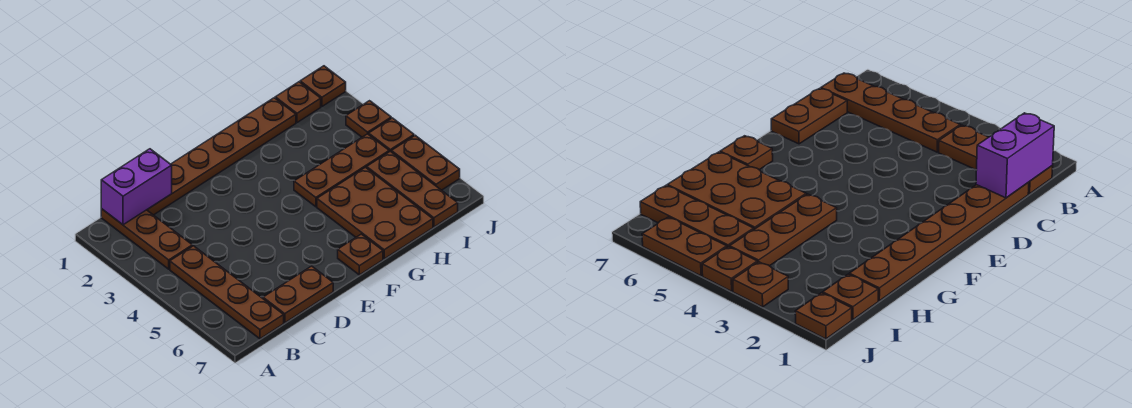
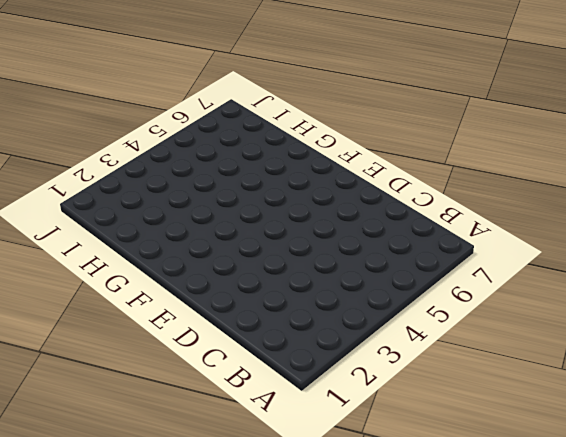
none -> brown plate B1:B3 level 1
none -> brown plate B4:B7 level 1
none -> brown plate C1:H1 level 1

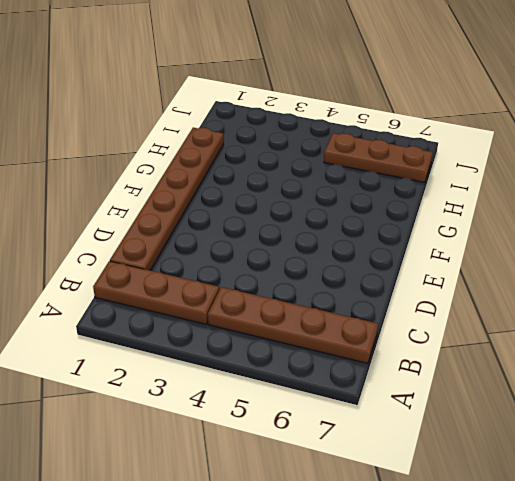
none -> brown plate C7:D7 level 1
none -> brown plate F7 level 1
none -> brown plate G4:I4 level 1

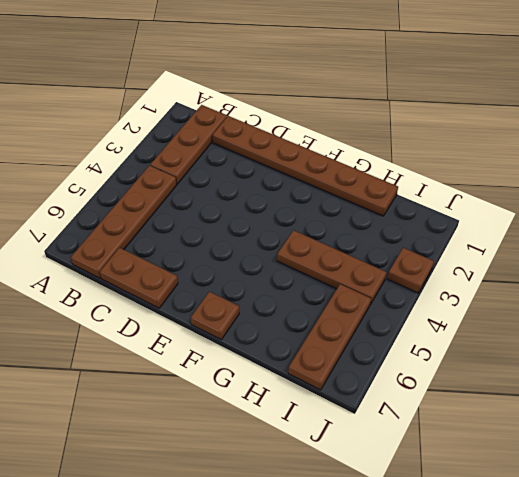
none -> brown plate G5:H7 level 1
none -> brown plate I1 level 1
none -> brown plate J1 level 1

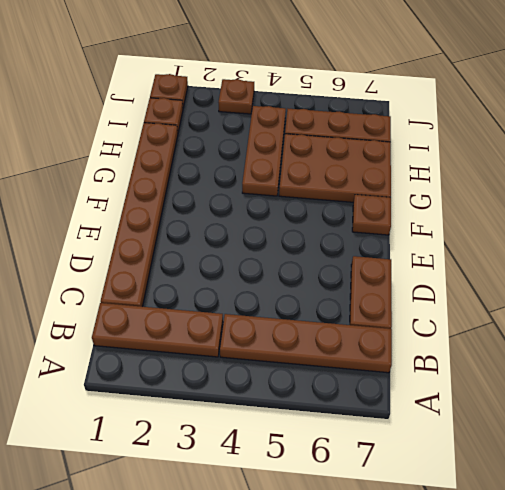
none -> brown plate J4 level 1
none -> brown plate J5:J6 level 1
none -> purple brick B1:C1 level 2

